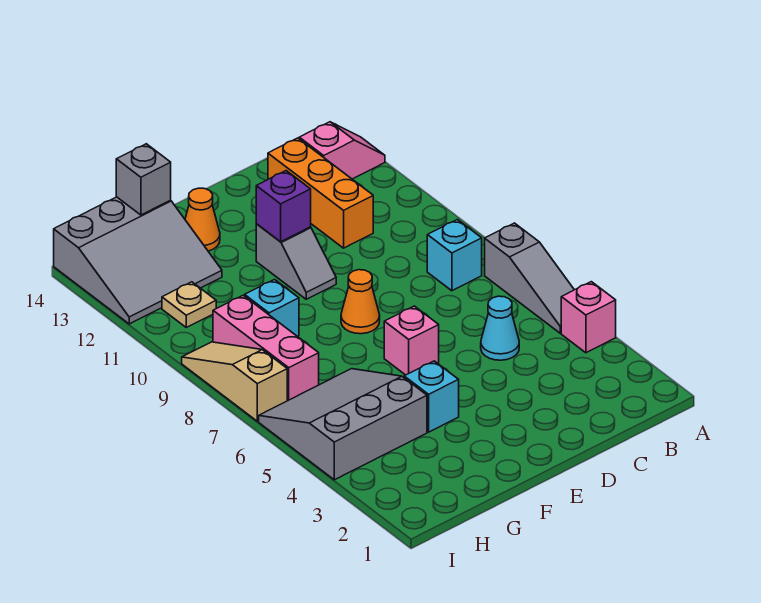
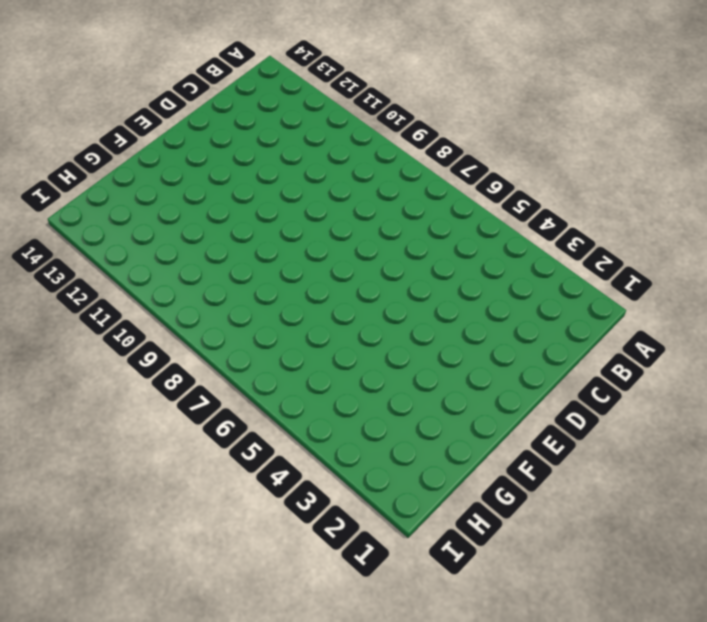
none -> pink brick A4 level 1
none -> grey slope A5:A7 level 1 top 7
none -> pink slope A13:B13 level 1 top B

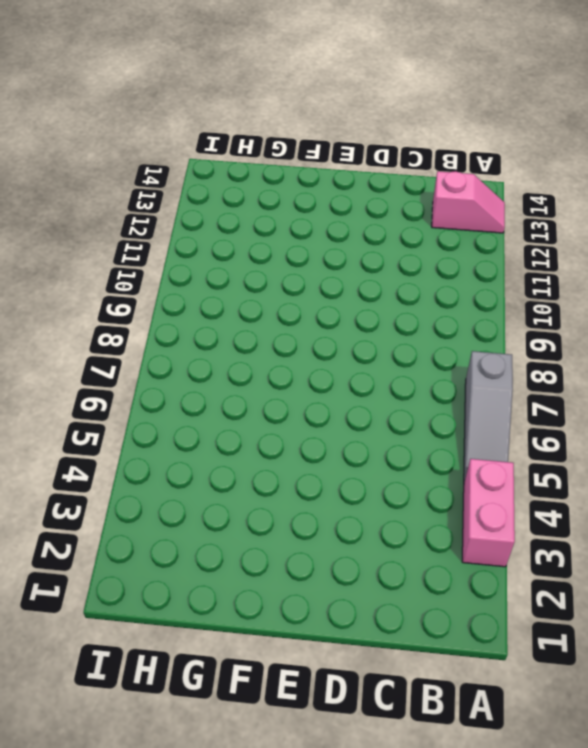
pink brick A3:A4 level 1 -> pink brick A4 level 1
none -> cyan brick B8 level 1
none -> cyan cone C5 level 1
none -> orange brick C11:C13 level 1

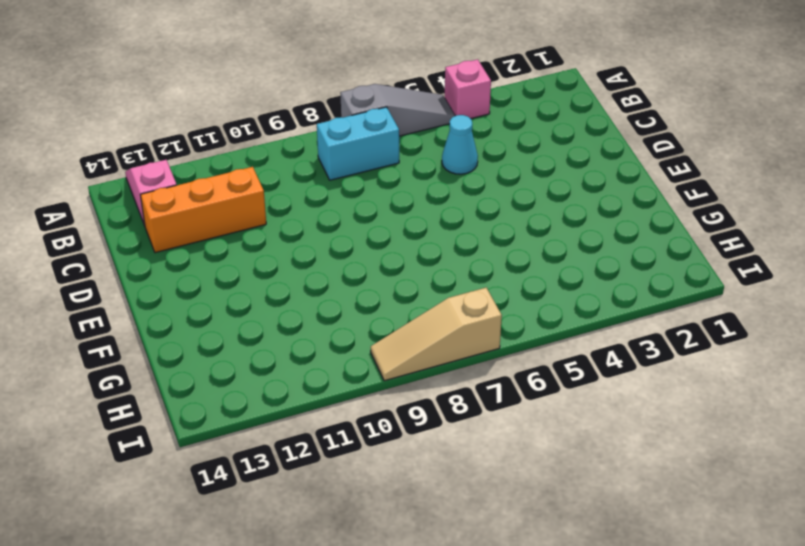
cyan brick B7:B8 level 1 -> cyan brick B8 level 1
none -> pink brick E6 level 1
none -> orange cone E8 level 1
none -> grey slope E10:E11 level 1 top 11

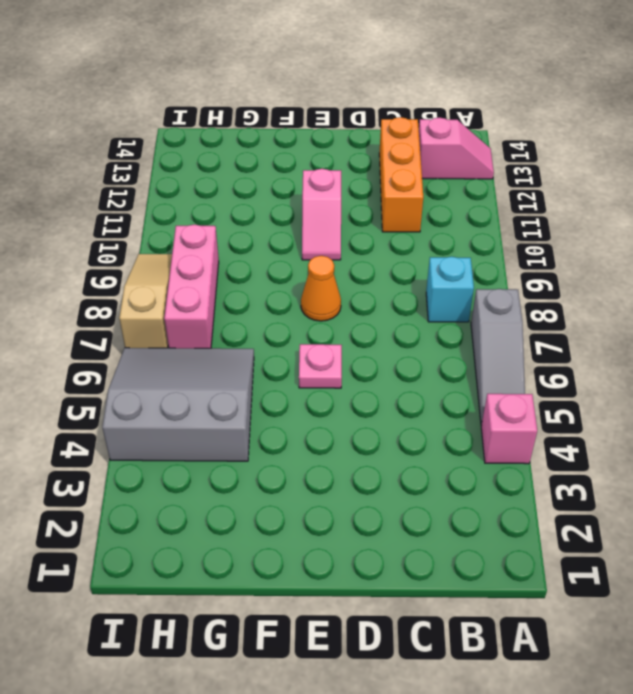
pink plate E6 level 1 -> pink brick E6 level 1
pink slope E10:E11 level 1 top 11 -> grey slope E10:E11 level 1 top 11
none -> cyan cone C5 level 1
none -> cyan brick F4 level 1
none -> orange cone F13 level 1

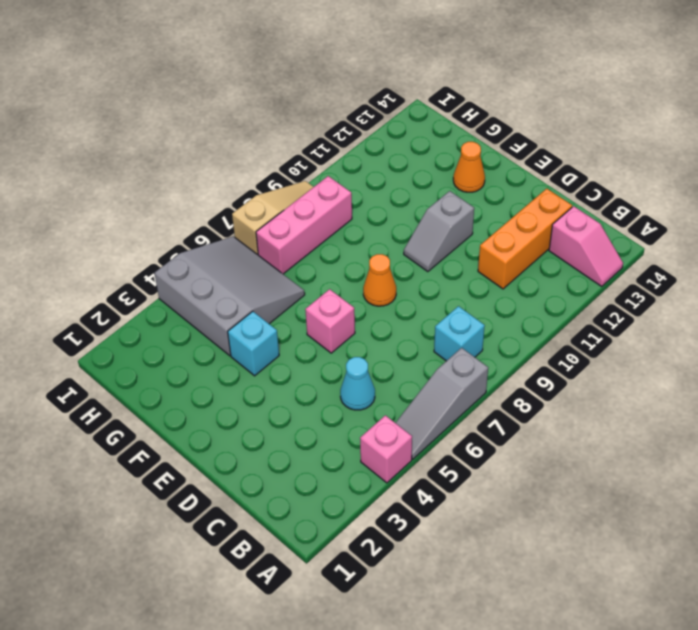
none -> cyan brick G9 level 1
none -> grey slope G12:I14 level 1 top 14
none -> tan plate H11 level 1

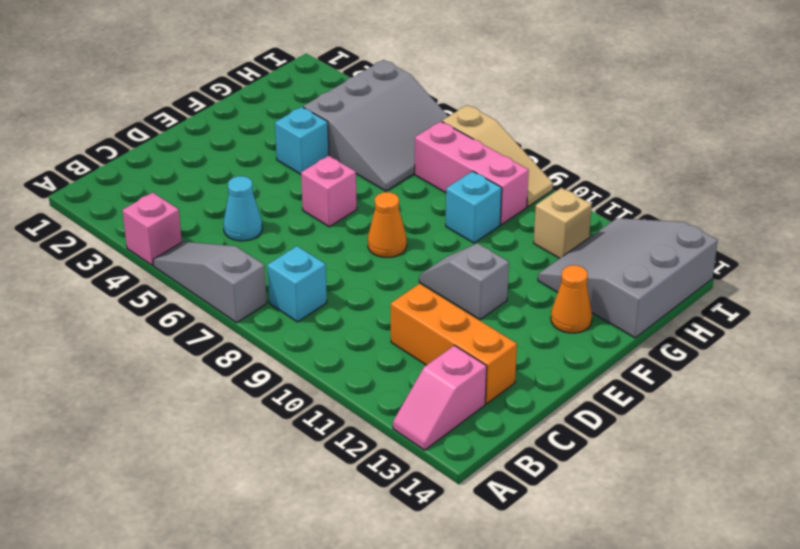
tan brick H11 level 1 -> tan plate H11 level 1
none -> purple brick E11 level 2
none -> grey brick G14 level 2

